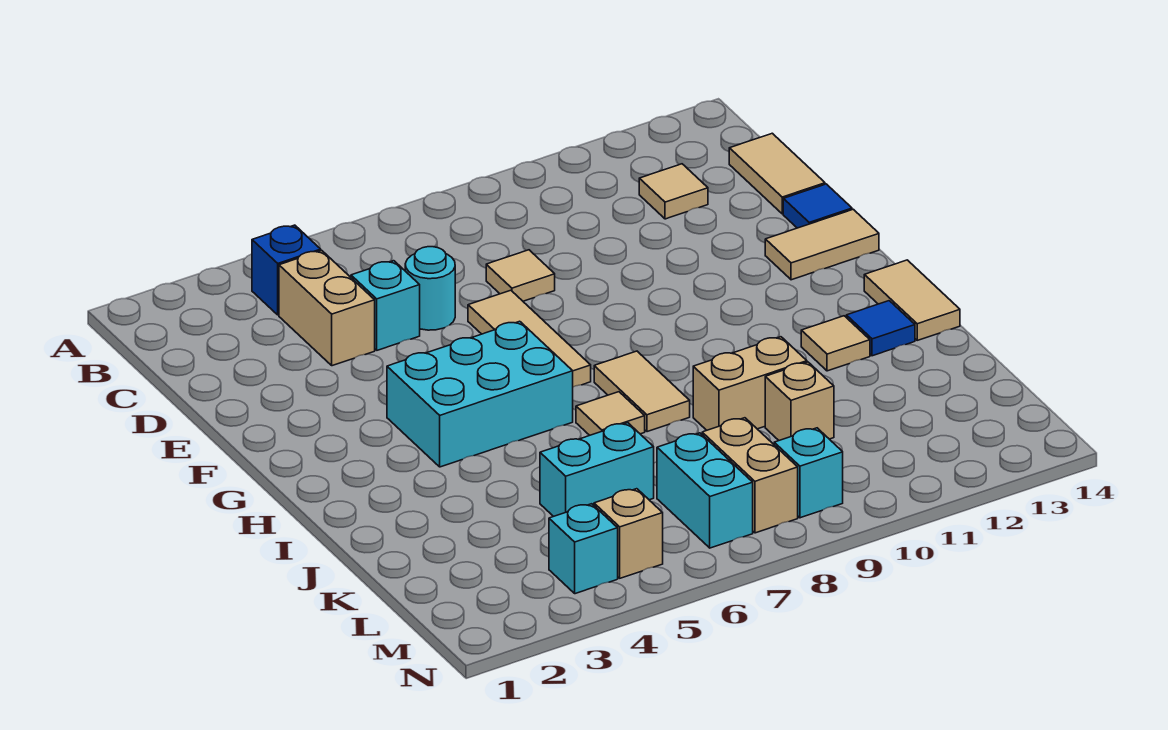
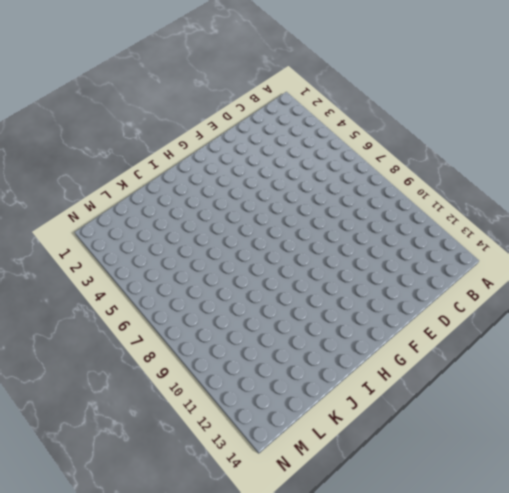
none -> blue brick B4 level 1
none -> tan brick C4:D4 level 1
none -> tan tile C12 level 1

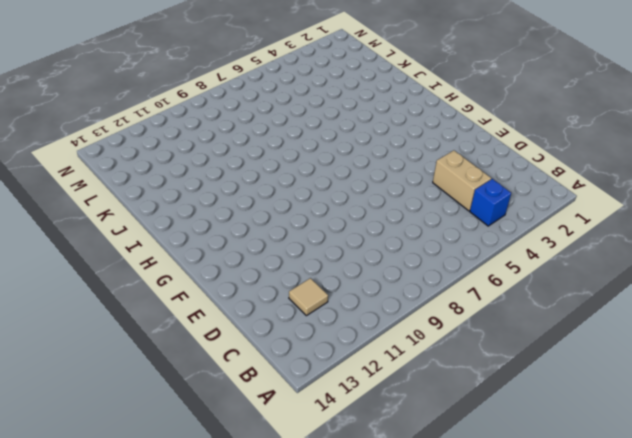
none -> tan tile C14:D14 level 1
none -> cyan brick D5 level 1
none -> cyan round brick D6 level 1

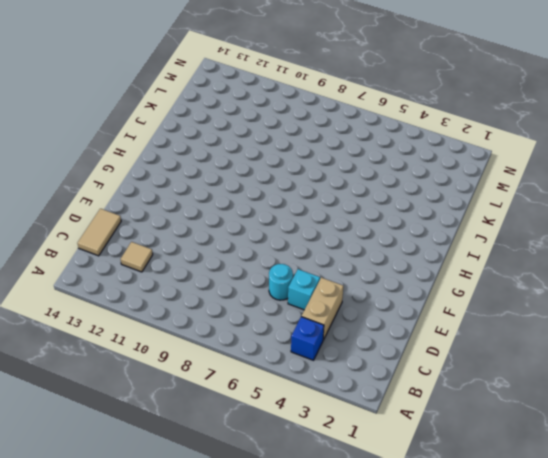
none -> tan tile D8 level 1
none -> tan tile E7:G7 level 1
none -> blue tile E14 level 1

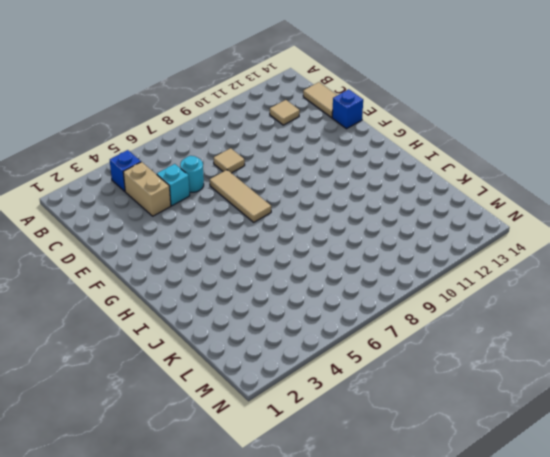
blue brick E14 level 1 -> blue tile E14 level 1
none -> tan tile F13:F14 level 1
none -> cyan brick G4:H6 level 1
none -> tan tile H8:I8 level 1

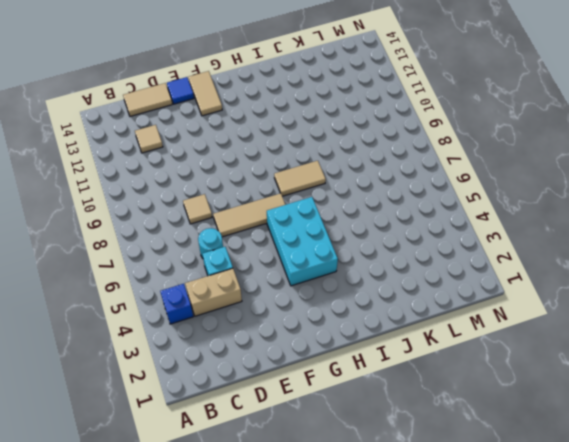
none -> tan tile H14:I14 level 1
none -> tan tile I7 level 1
none -> tan tile I12 level 1

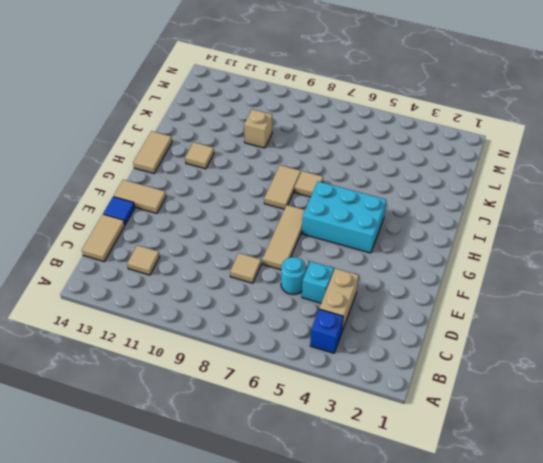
none -> blue tile I13 level 1
none -> tan brick J9:J10 level 1
none -> cyan brick K5:K6 level 1

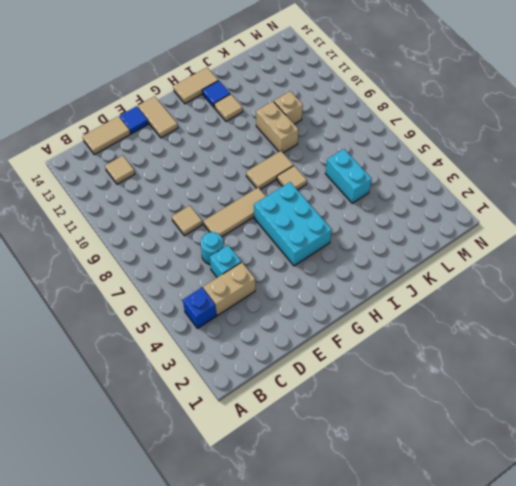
none -> cyan brick L7:M7 level 1
none -> tan brick L8:M8 level 1
none -> cyan brick M4 level 1

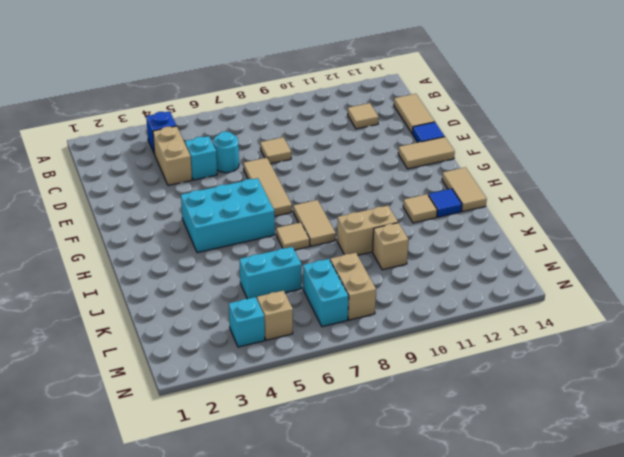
none -> cyan brick M9 level 1

